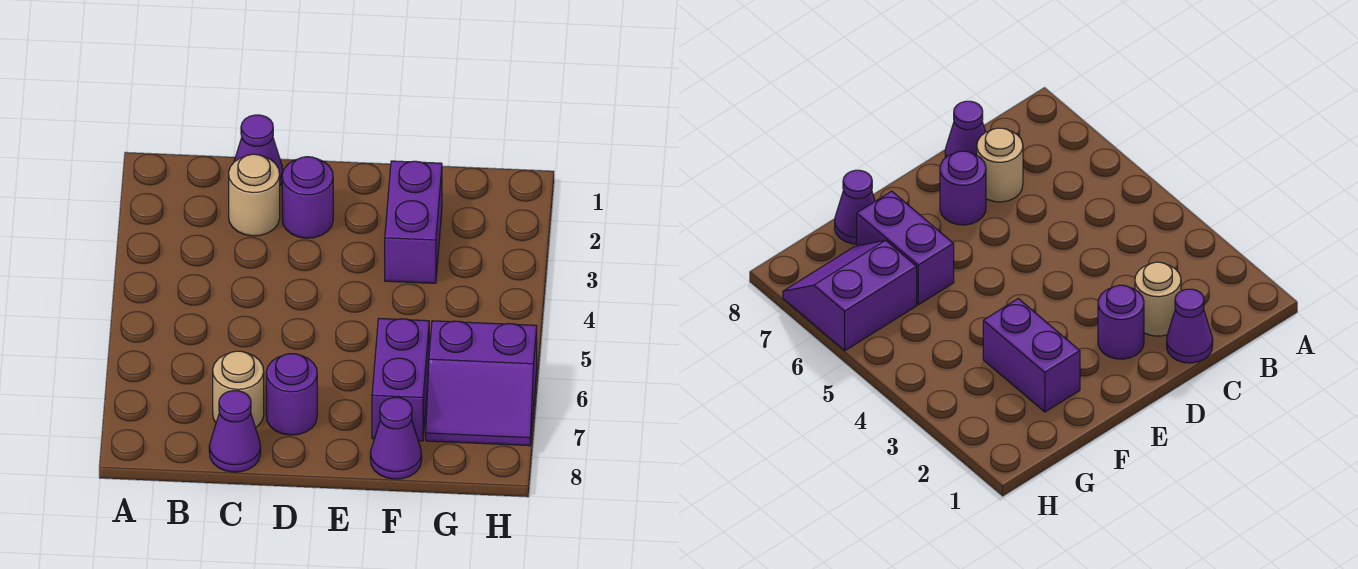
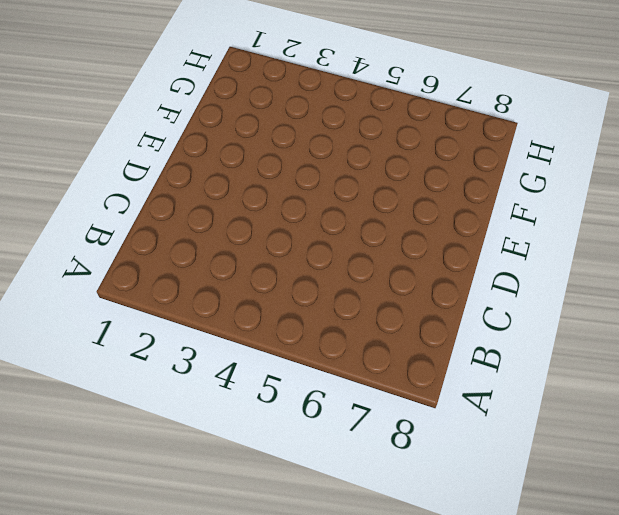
none -> purple cone C1 level 1
none -> tan round brick C2 level 1

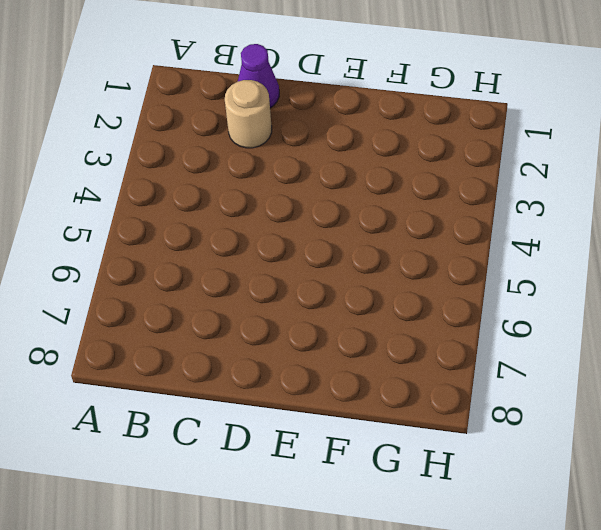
none -> tan round brick C7 level 1
none -> purple cone C8 level 1

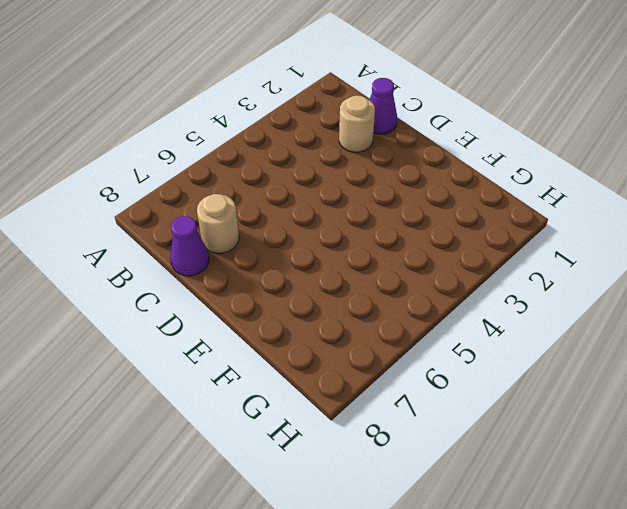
none -> purple round brick D2 level 1
none -> purple round brick D7 level 1

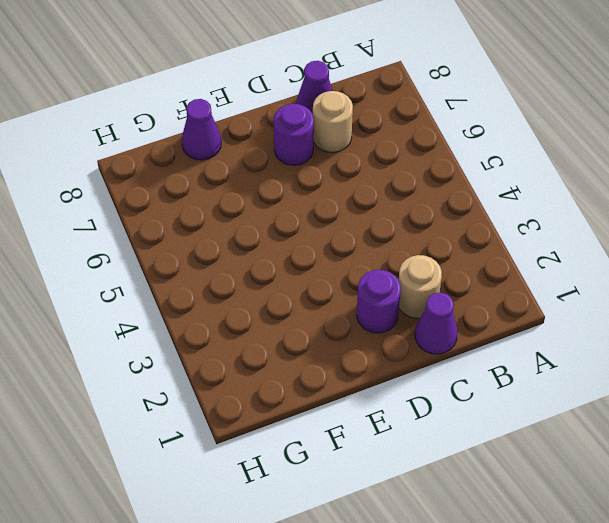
none -> purple brick F2:F3 level 1
none -> purple brick F6:F7 level 1

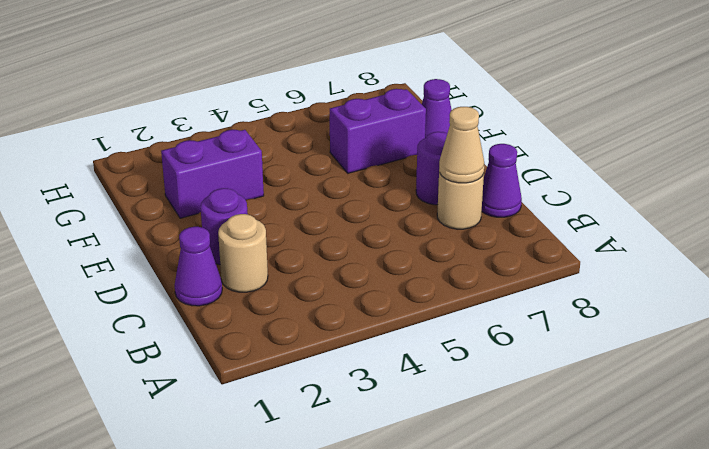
tan cone C7 level 2 -> none
none -> purple slope G6:H7 level 1 top 6

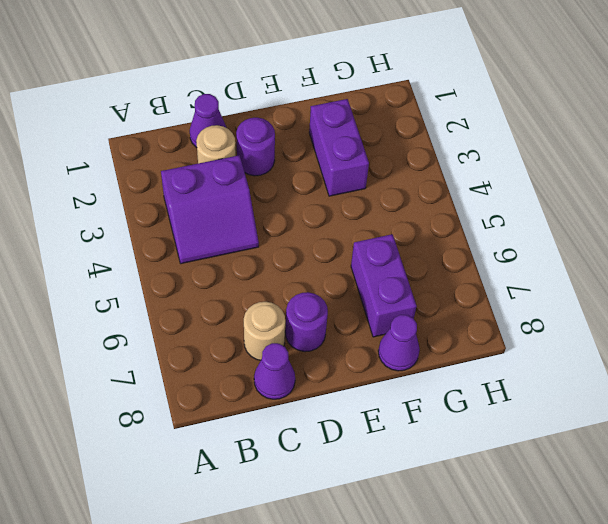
purple slope B3:C4 level 1 top 3 -> purple slope G6:H7 level 1 top 6

